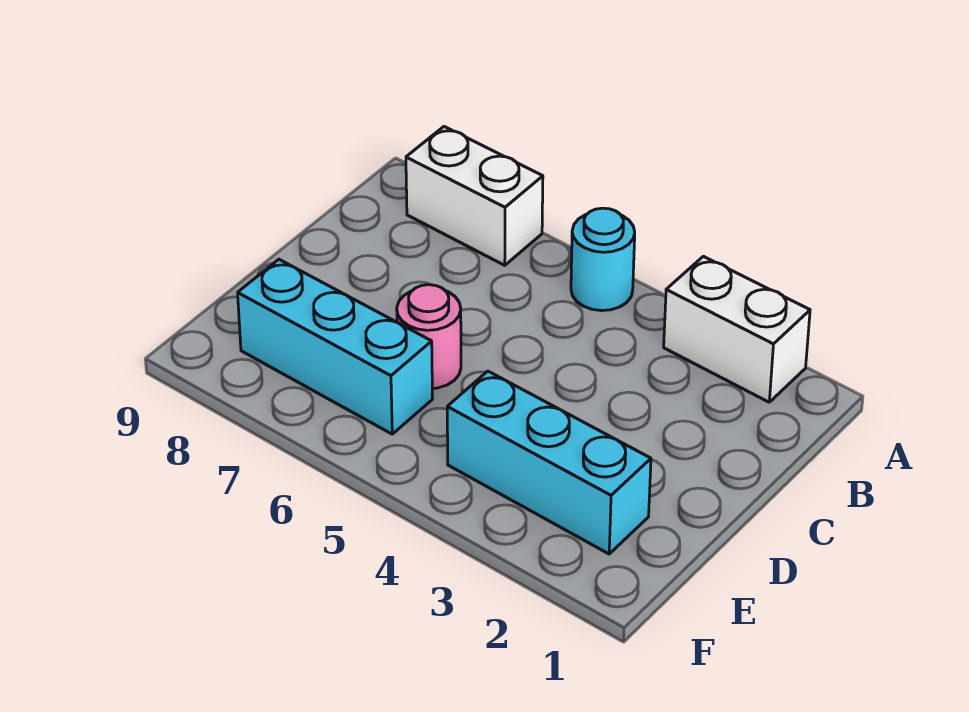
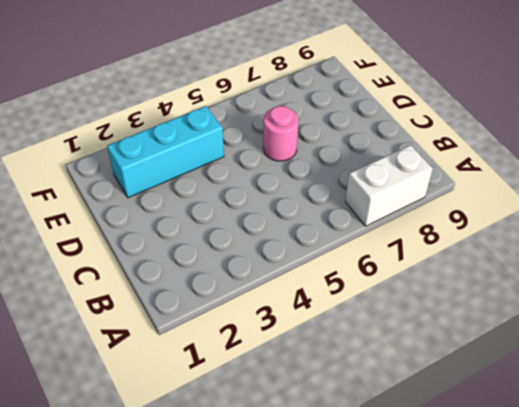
none -> white brick A2:A3 level 1
none -> cyan round brick A5 level 1

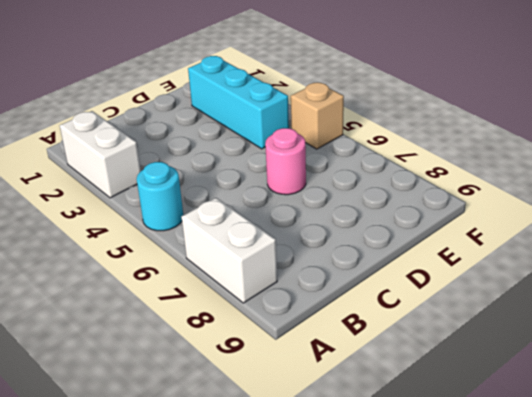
tan brick F5 level 1 -> none
none -> cyan brick E6:E8 level 1

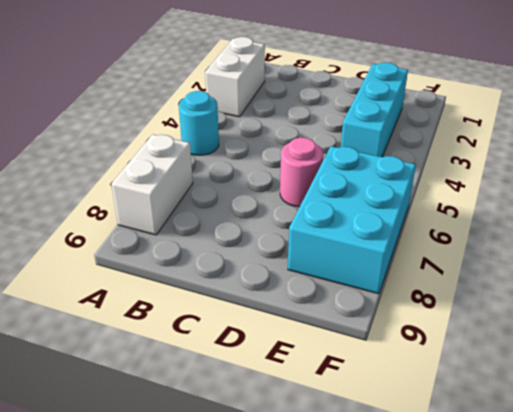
cyan brick E6:F8 level 1 -> cyan brick E6:E8 level 1

